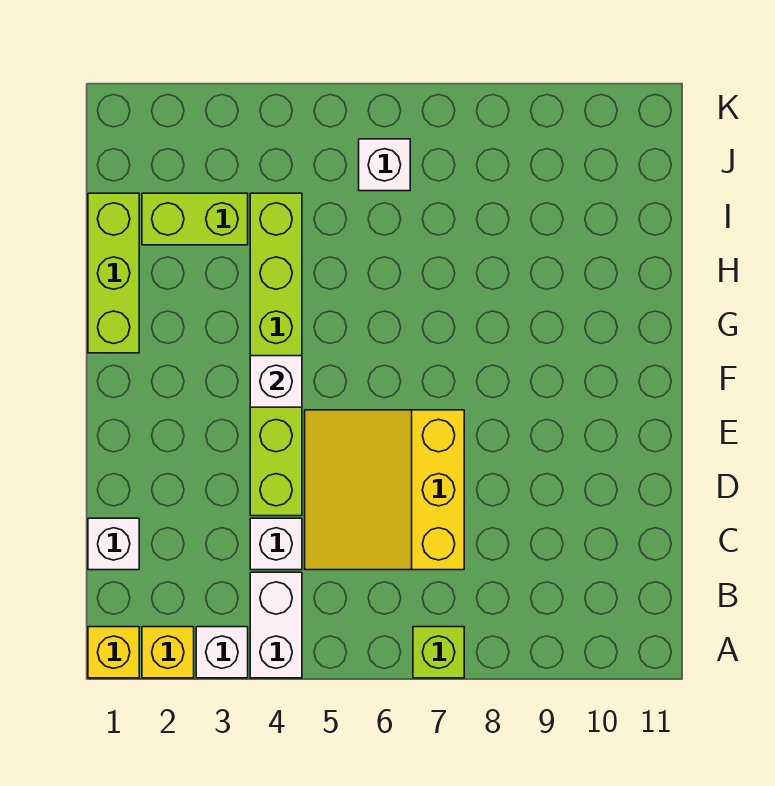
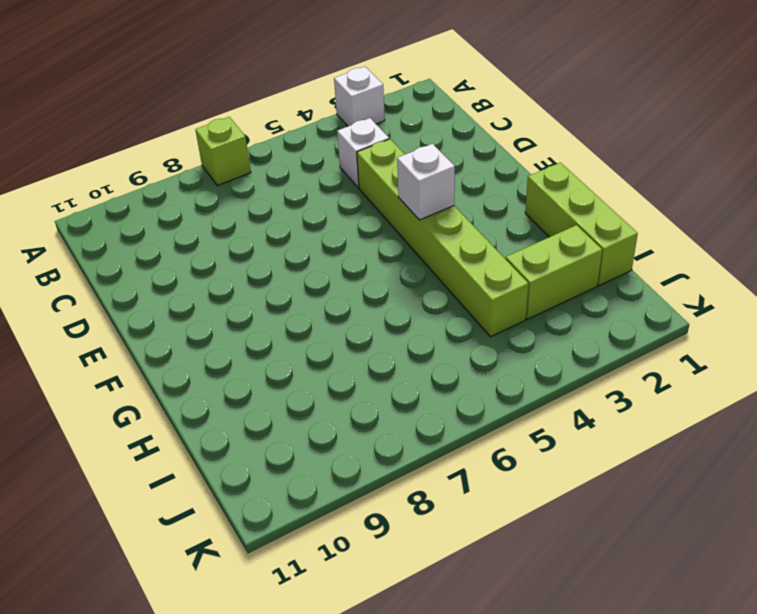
none -> yellow brick A1 level 1
none -> yellow brick A2 level 1
none -> white brick A4:B4 level 1

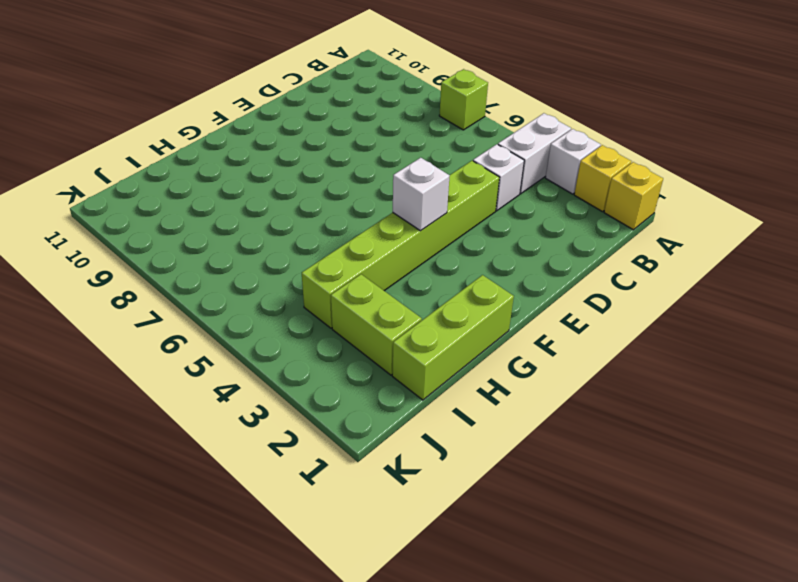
none -> white brick C1 level 1
none -> yellow slope C5:E7 level 1 top 7
none -> white brick J6 level 1

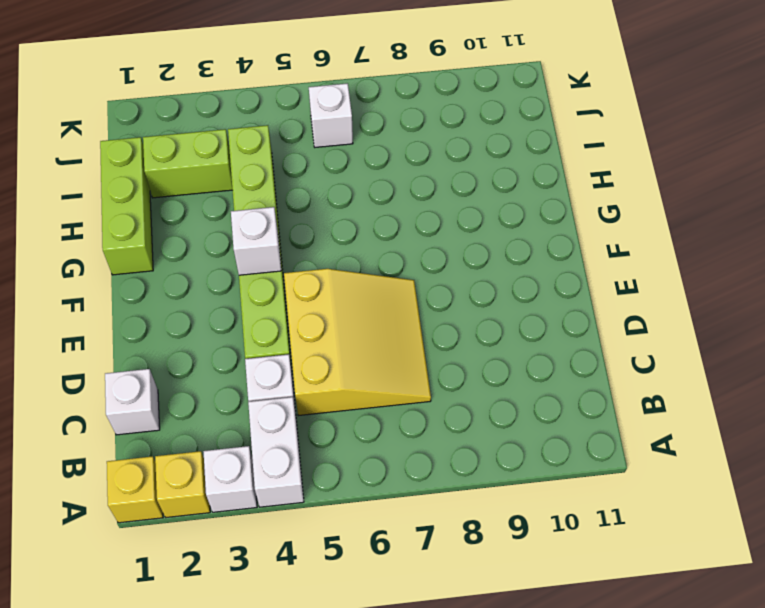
yellow slope C5:E7 level 1 top 5 -> yellow slope C5:E7 level 1 top 7
none -> lime brick A7 level 1

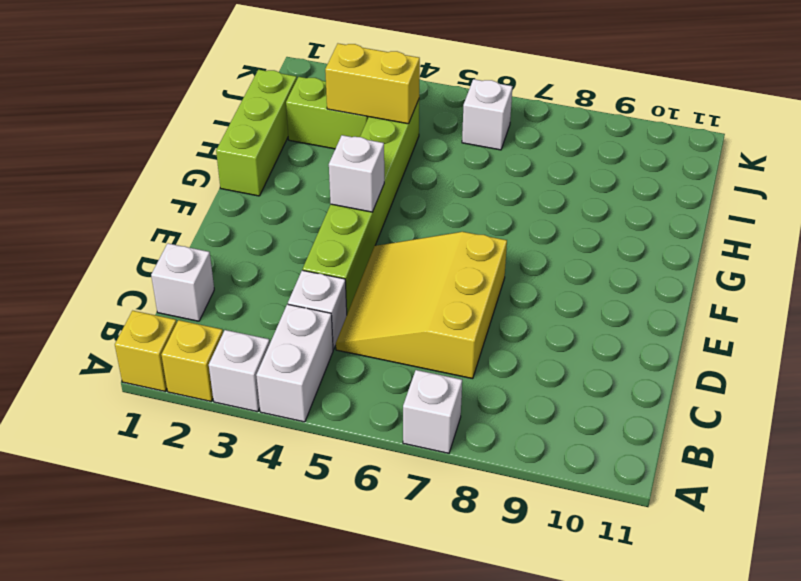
white brick A7 level 1 -> lime brick A7 level 1
yellow brick I3:I4 level 2 -> none

